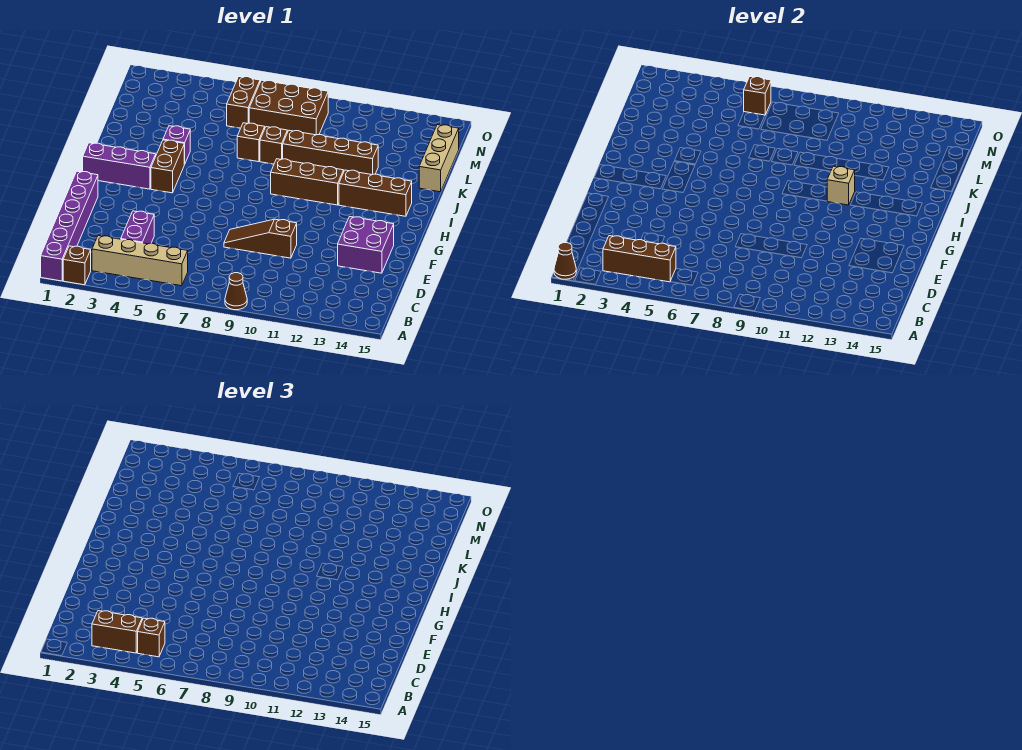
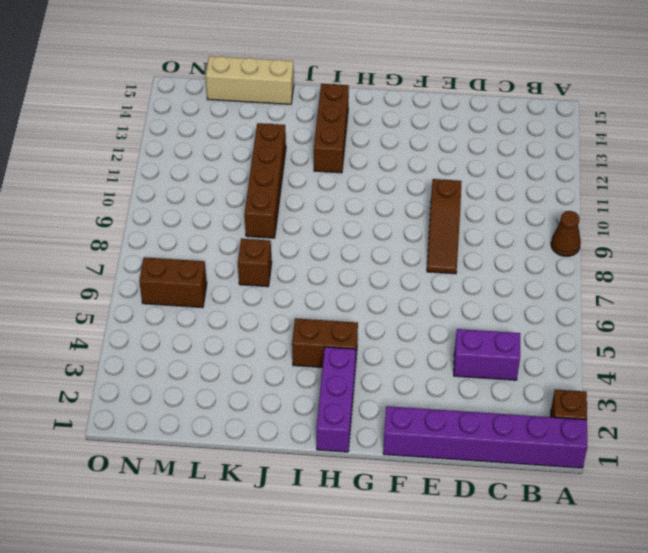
none -> tan brick B3:B6 level 1
none -> purple brick E13:F14 level 1
none -> brown brick I9:I11 level 1

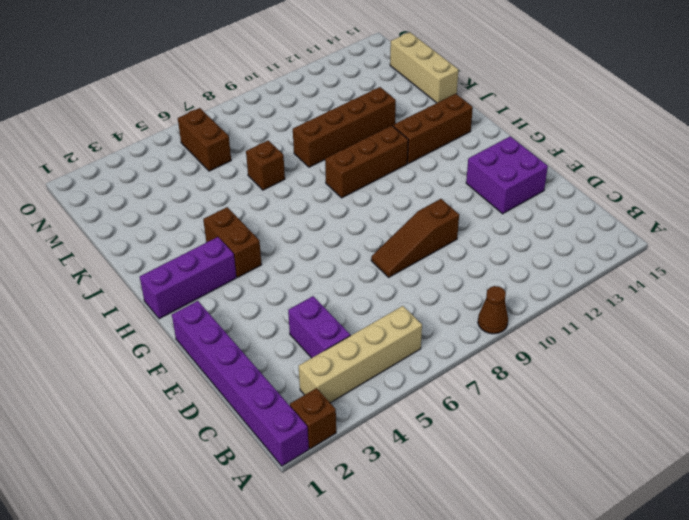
none -> purple brick J4 level 1
none -> brown brick K8 level 1
none -> brown brick M7:N9 level 1

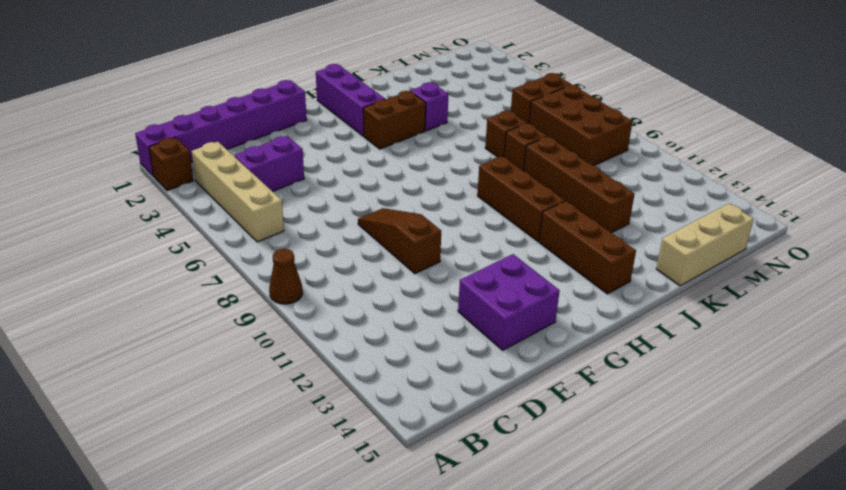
none -> brown cone A1 level 2
none -> brown brick B3:B5 level 2
none -> tan brick I11 level 2

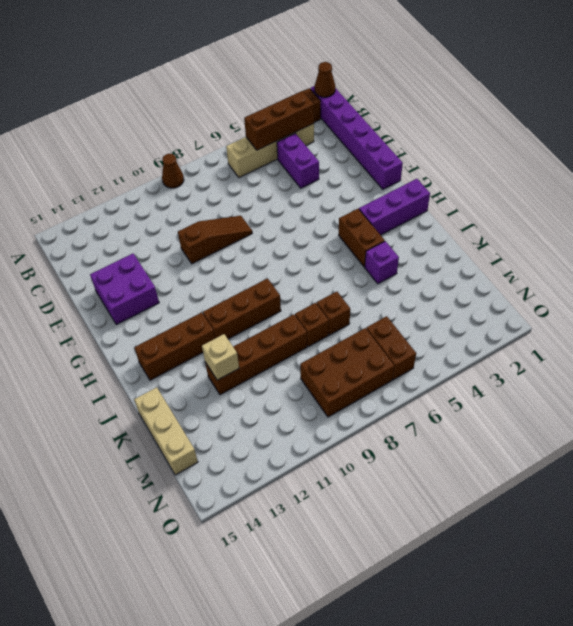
tan brick K12 level 2 -> tan brick I11 level 2
none -> brown brick N6 level 2
none -> brown brick B3:B4 level 3
none -> brown brick B5 level 3

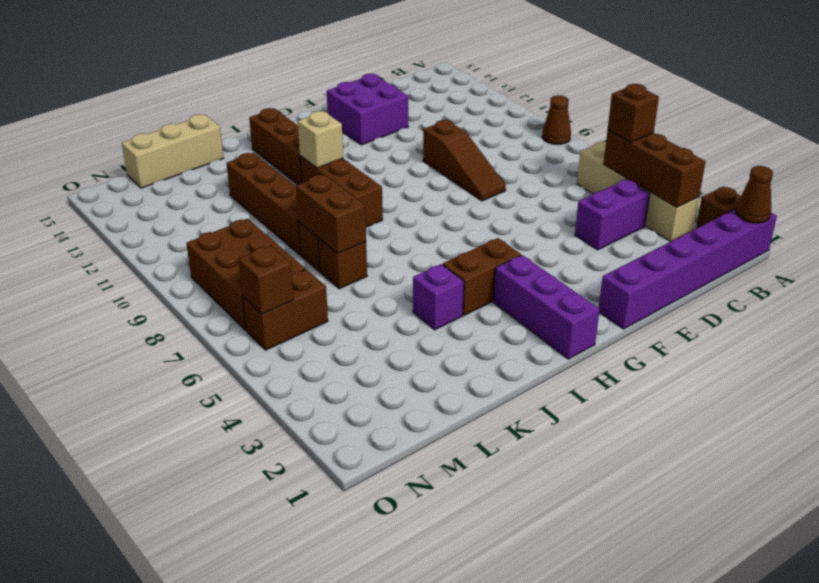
brown brick K7:K8 level 2 -> brown brick B3:B4 level 3

